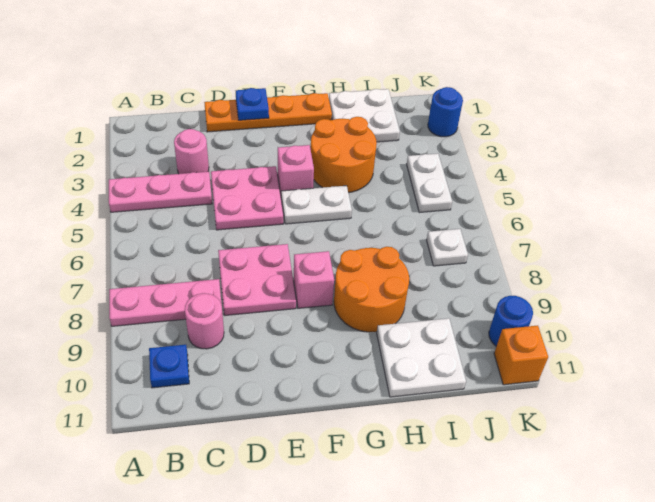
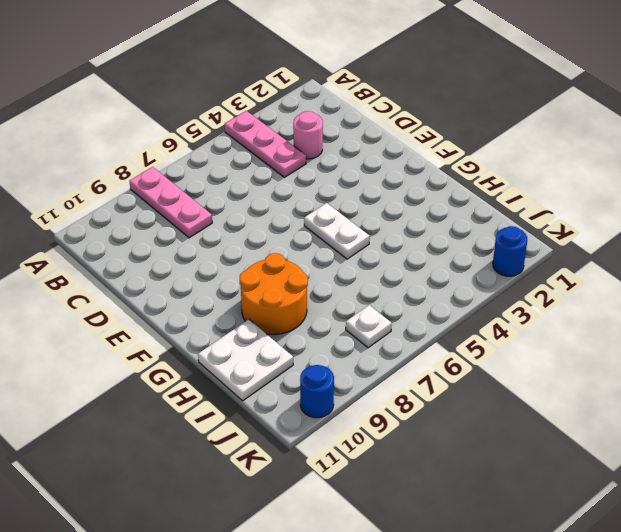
none -> blue plate B10 level 1
none -> pink round brick C9 level 1
none -> orange plate D1:G1 level 1

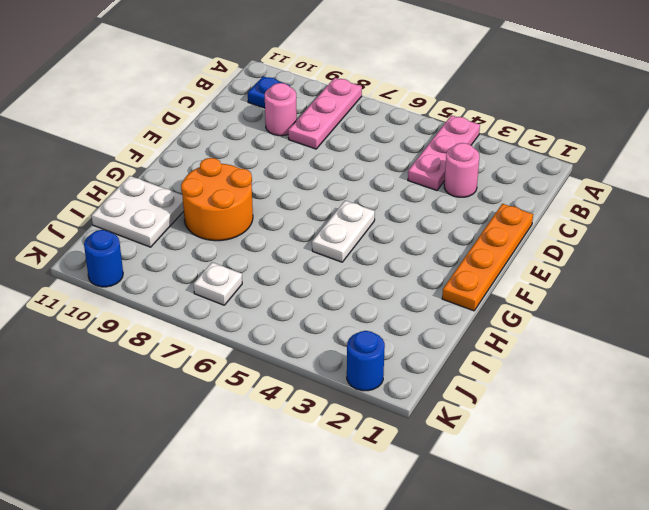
none -> pink plate D4:E5 level 1
none -> pink plate D7:E8 level 1
none -> pink brick F4 level 1

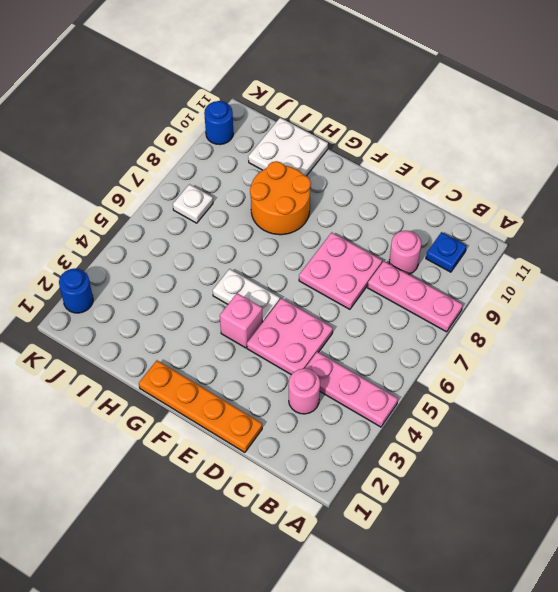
none -> pink brick F8 level 1
none -> orange round brick G3:H4 level 1
none -> white plate H1:I2 level 1

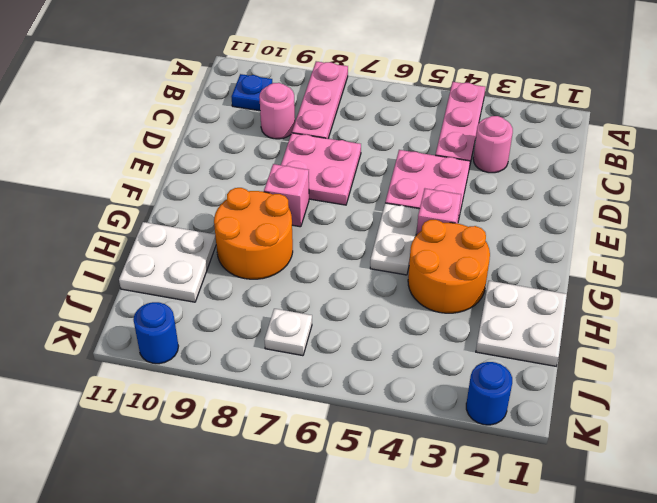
none -> orange plate D1:G1 level 1
none -> white plate J4:J5 level 1
none -> orange brick K11 level 1

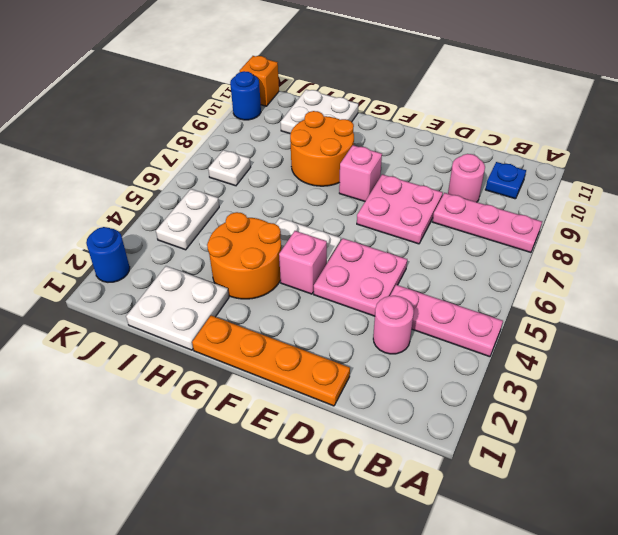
none -> blue plate E1 level 2

